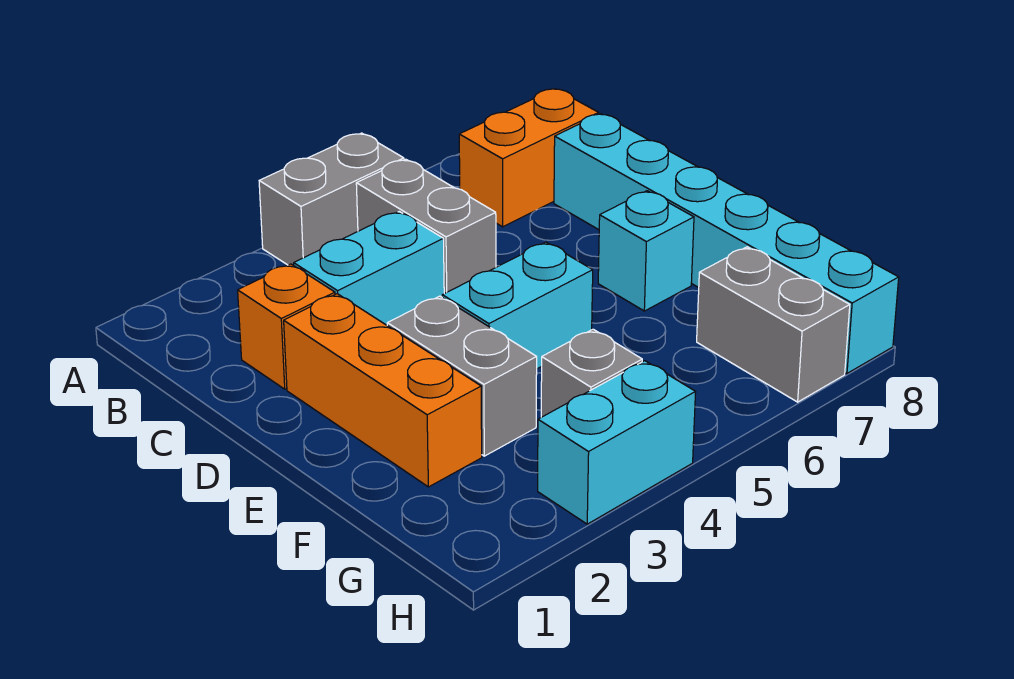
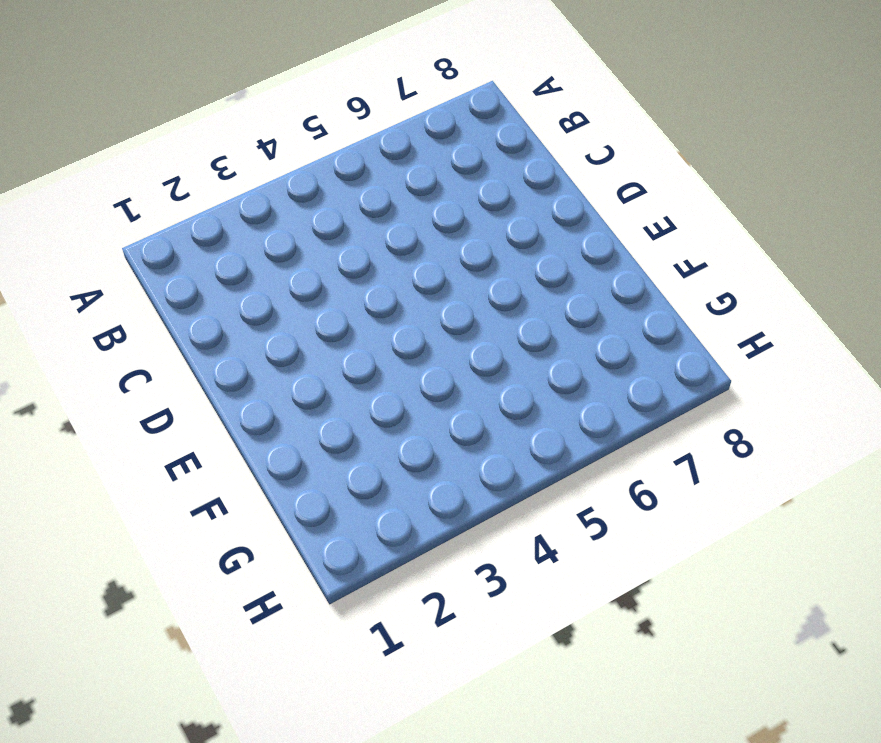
none -> grey brick A4:A5 level 1
none -> grey brick B5:C5 level 1
none -> orange brick B7:B8 level 1

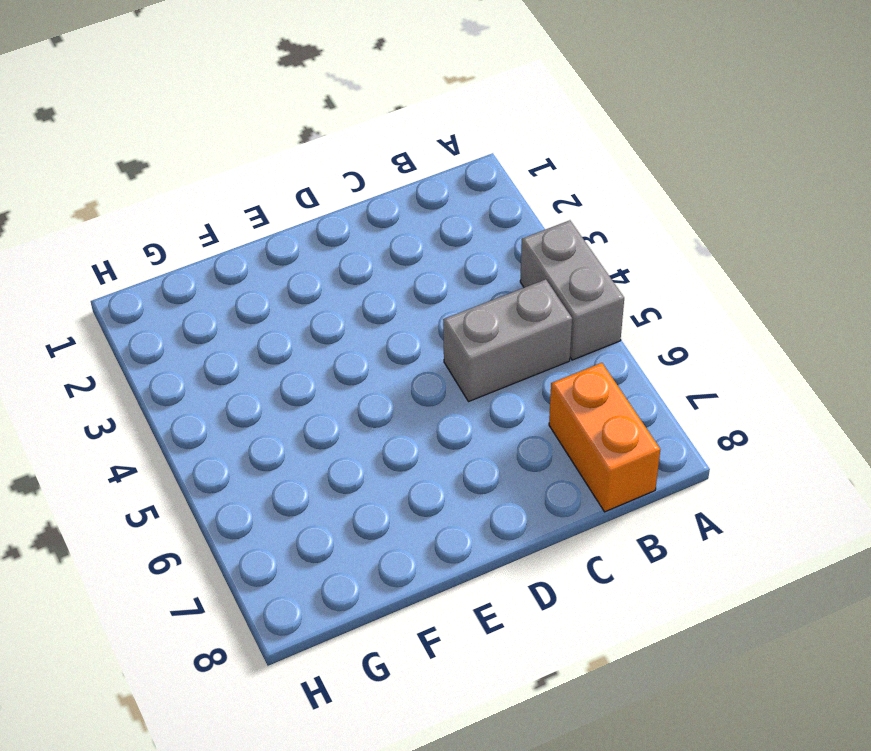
none -> orange brick C2 level 1
none -> cyan brick C3:C4 level 1
none -> cyan brick C8:H8 level 1

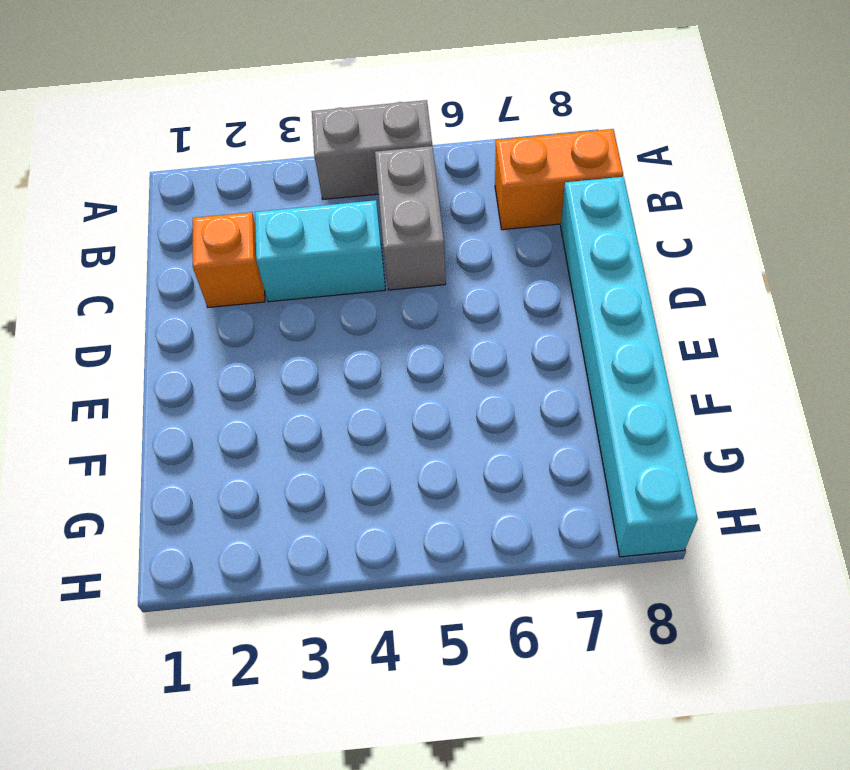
none -> orange brick D2:F2 level 1
none -> grey brick E3:F3 level 1
none -> cyan brick E4:E5 level 1

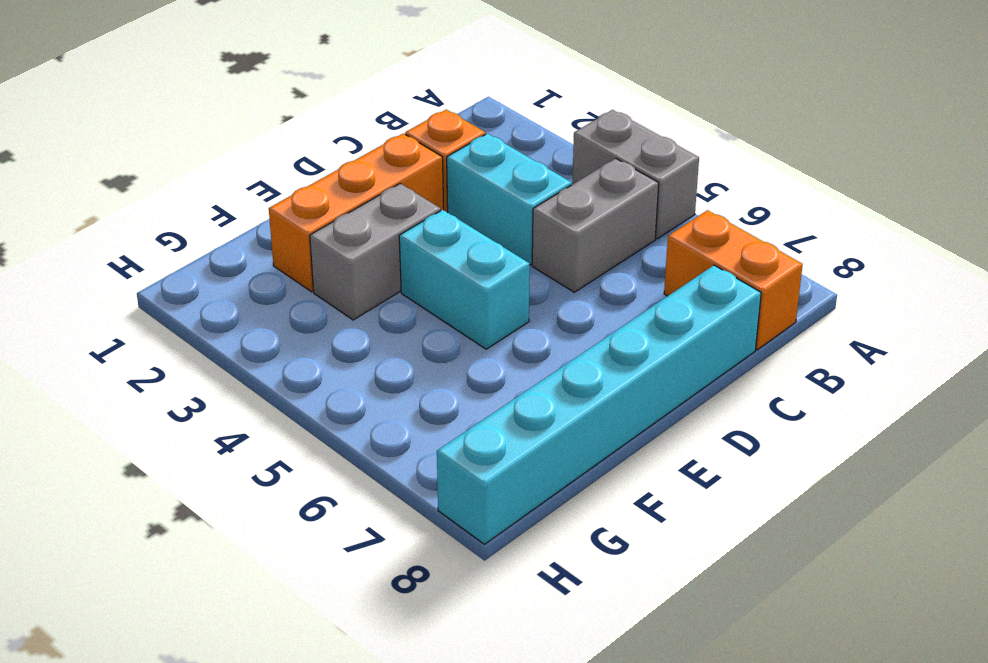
none -> cyan brick E7 level 1
none -> grey brick G4 level 1
none -> grey brick G7:H7 level 1

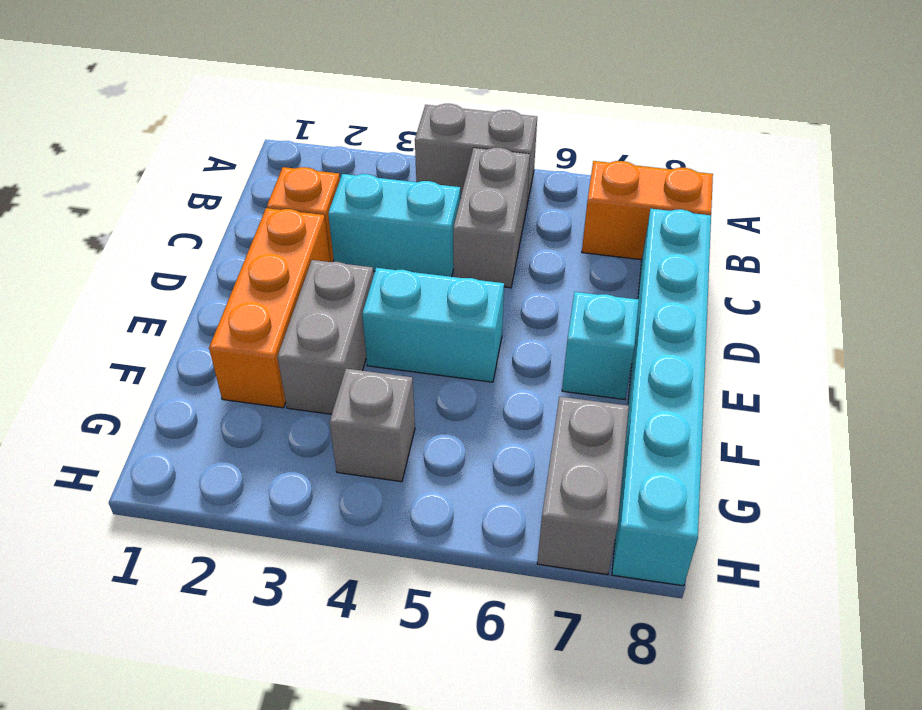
none -> cyan brick H3:H4 level 1

